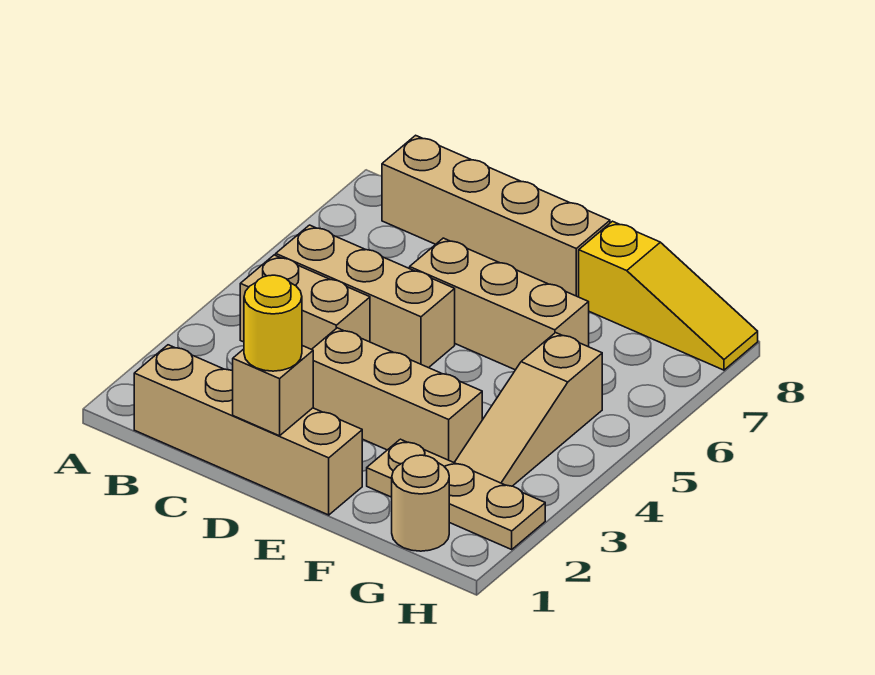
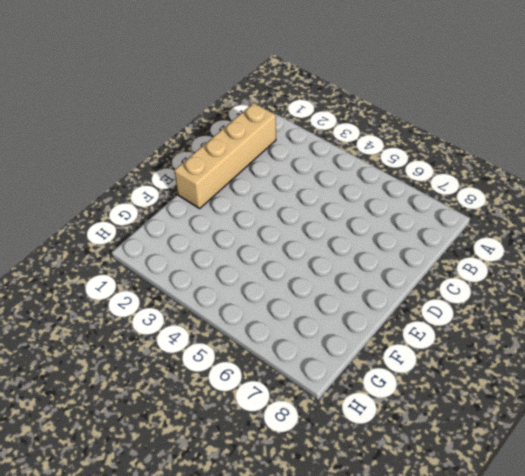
none -> tan brick B4:C4 level 1
none -> tan brick B5:D5 level 1
none -> tan brick B8:E8 level 1

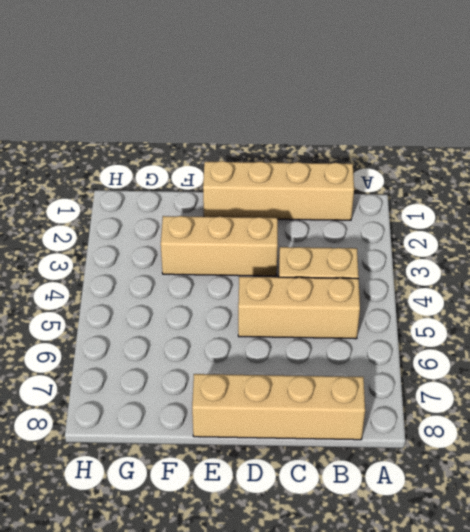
none -> tan brick D6:F6 level 1
none -> tan plate F2:H2 level 1
none -> yellow slope F8:H8 level 1 top F

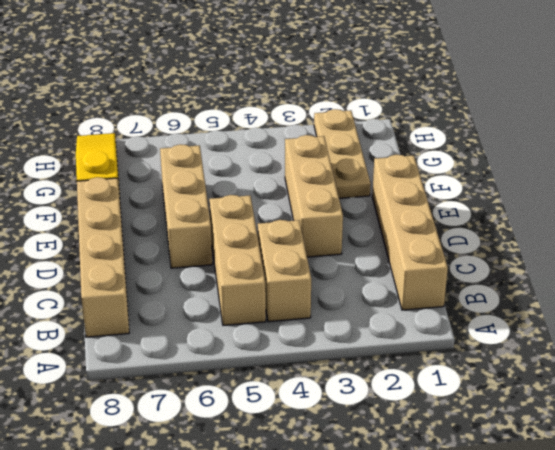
none -> tan round brick G1 level 1
none -> tan slope G3:G5 level 1 top 5
none -> tan brick D1 level 2

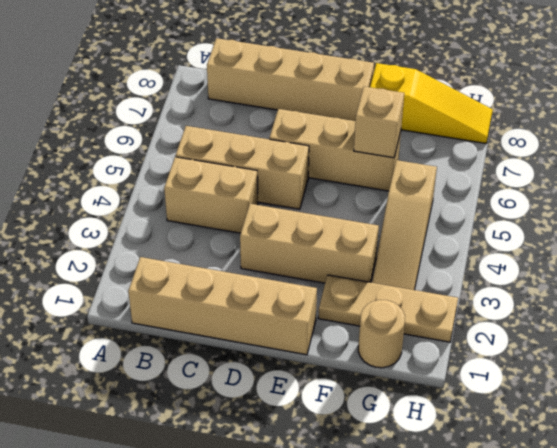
tan brick F6 level 2 -> tan brick D1 level 2
none -> yellow round brick D1 level 3

